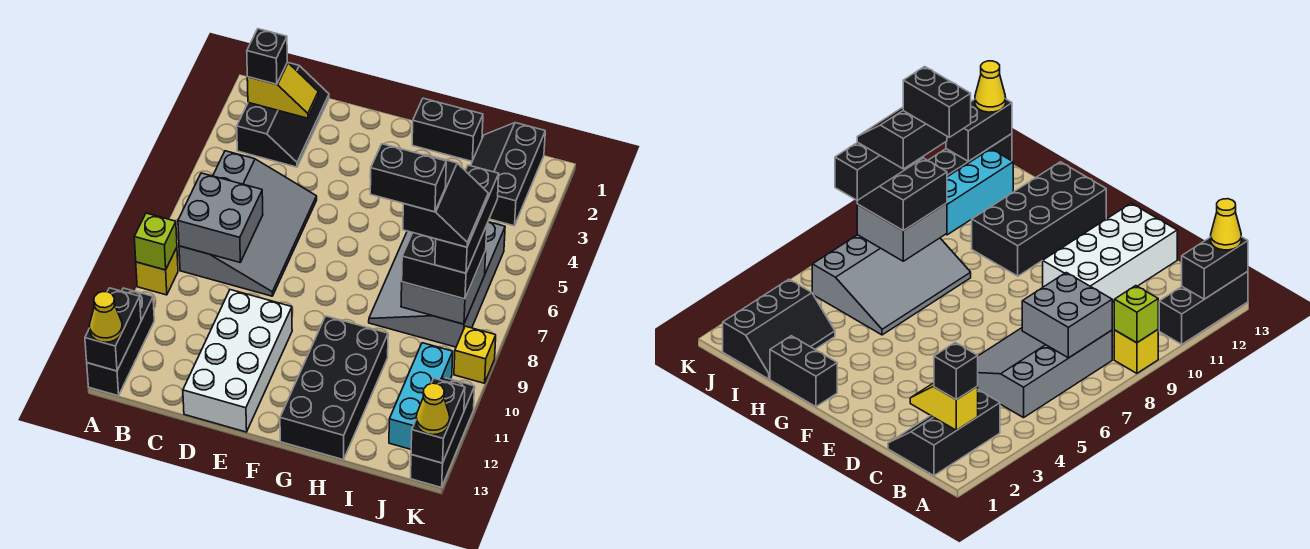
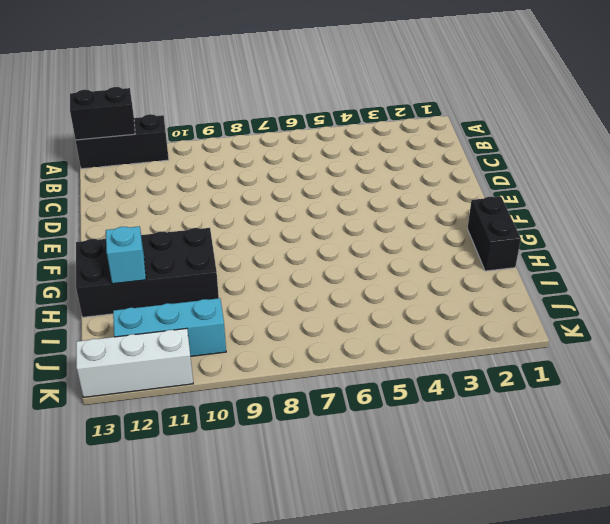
cyan brick H12 level 2 -> none
white brick K11:K13 level 1 -> black brick K11:K13 level 1
none -> yellow brick A9 level 1
none -> black slope B1:C3 level 1 top B
none -> grey slope B5:D8 level 1 top B

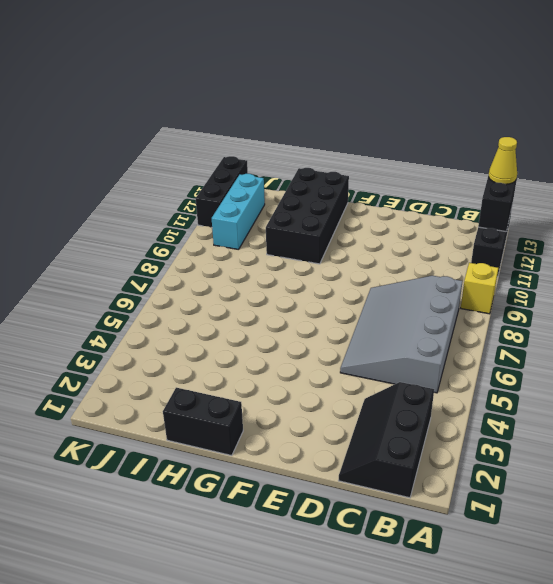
none -> white brick D10:E13 level 1
none -> grey slope H5:J8 level 1 top J
none -> black slope I1:J3 level 1 top J

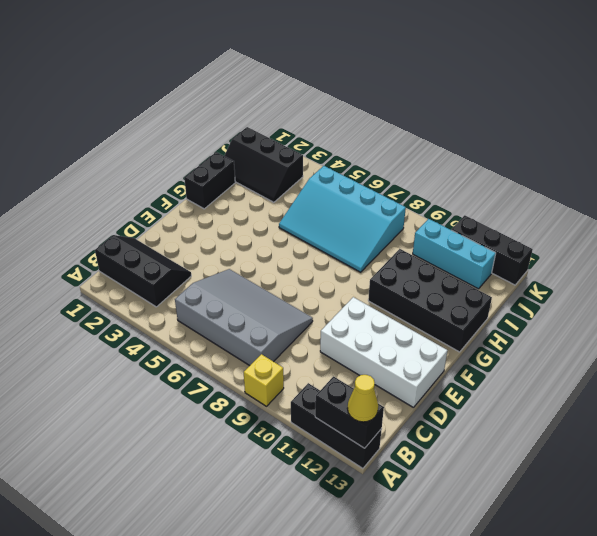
cyan slope H5:J8 level 1 top J -> grey slope H5:J8 level 1 top J
none -> yellow brick K9 level 1
none -> lime brick A9 level 2
none -> yellow slope B2:C2 level 2 top B

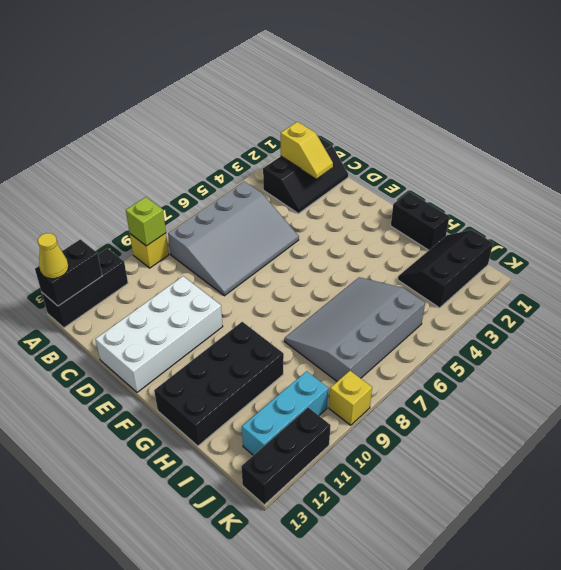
none -> grey brick B7:C8 level 2
none -> grey brick I7:J8 level 2
none -> black brick K12:K13 level 2

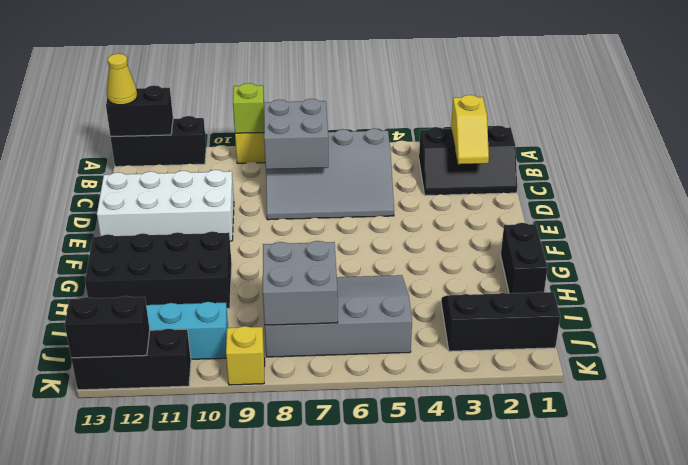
none -> black brick B2 level 3
none -> black brick I7:J8 level 3
none -> yellow cone K13 level 3

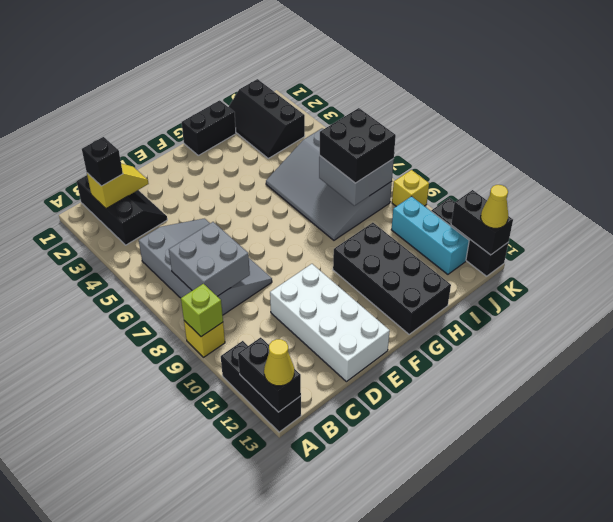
none -> black brick J6:J8 level 4
none -> black slope I7:J8 level 5 top I
none -> black brick H8:I8 level 6

